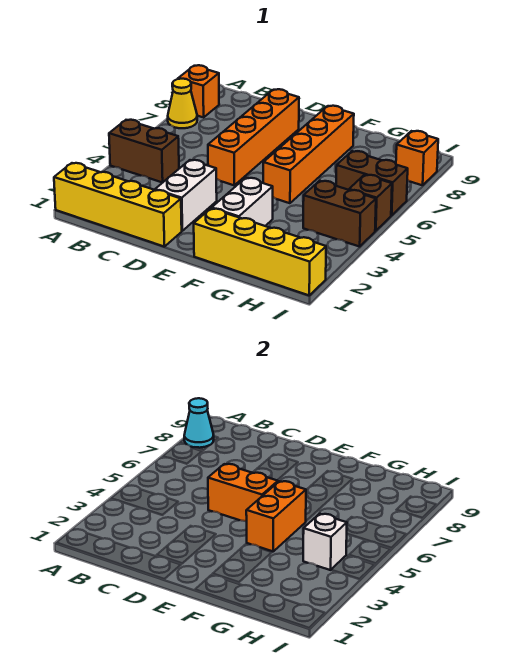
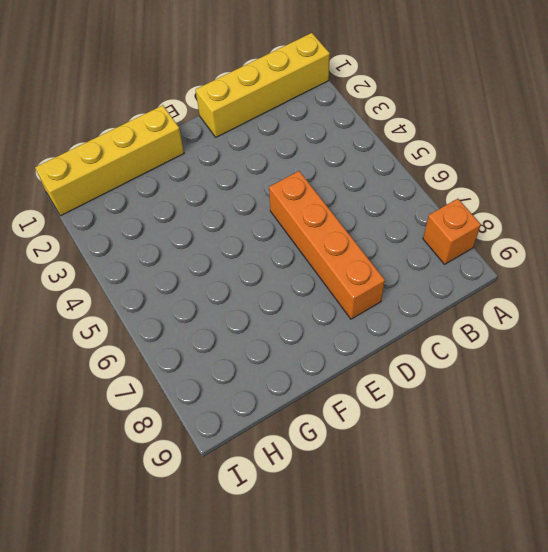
none -> brown brick A4:B4 level 1
none -> yellow cone A7 level 1
none -> white brick D2:D3 level 1

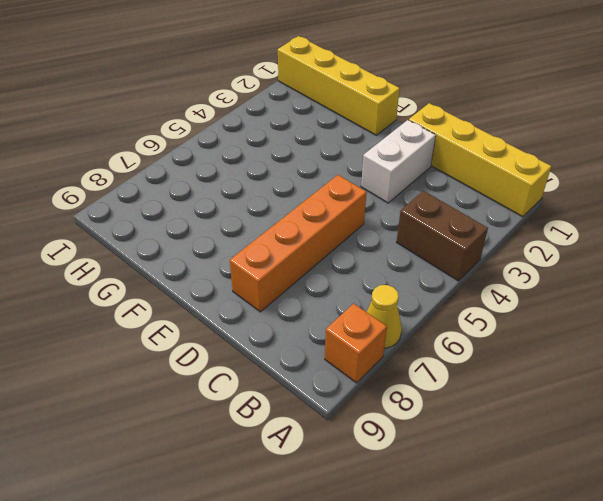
none -> white brick F2:F3 level 1
none -> orange brick F5:F8 level 1
none -> brown brick H4:I4 level 1

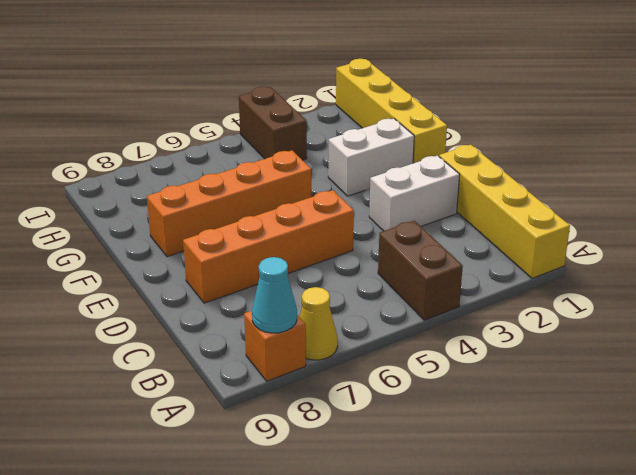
none -> brown brick H6:I6 level 1
none -> brown brick I5 level 1
none -> orange brick I8 level 1

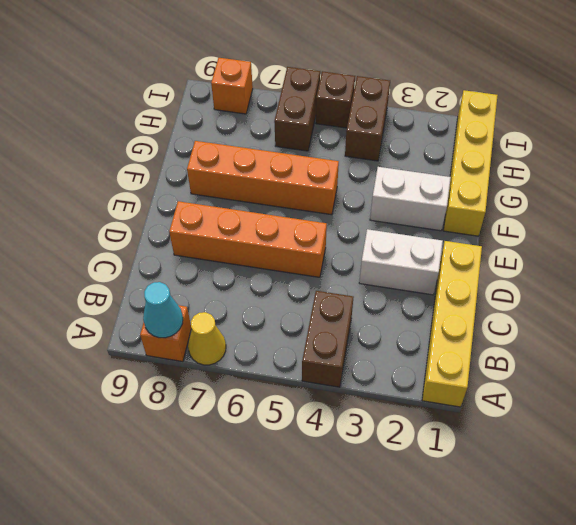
none -> orange brick D5:E5 level 2
none -> orange brick F4:F5 level 2
none -> white brick H4 level 2

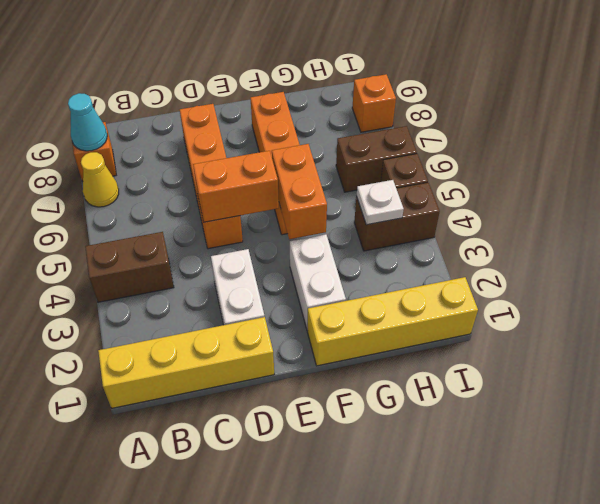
white plate H4 level 2 -> white brick H4 level 2

